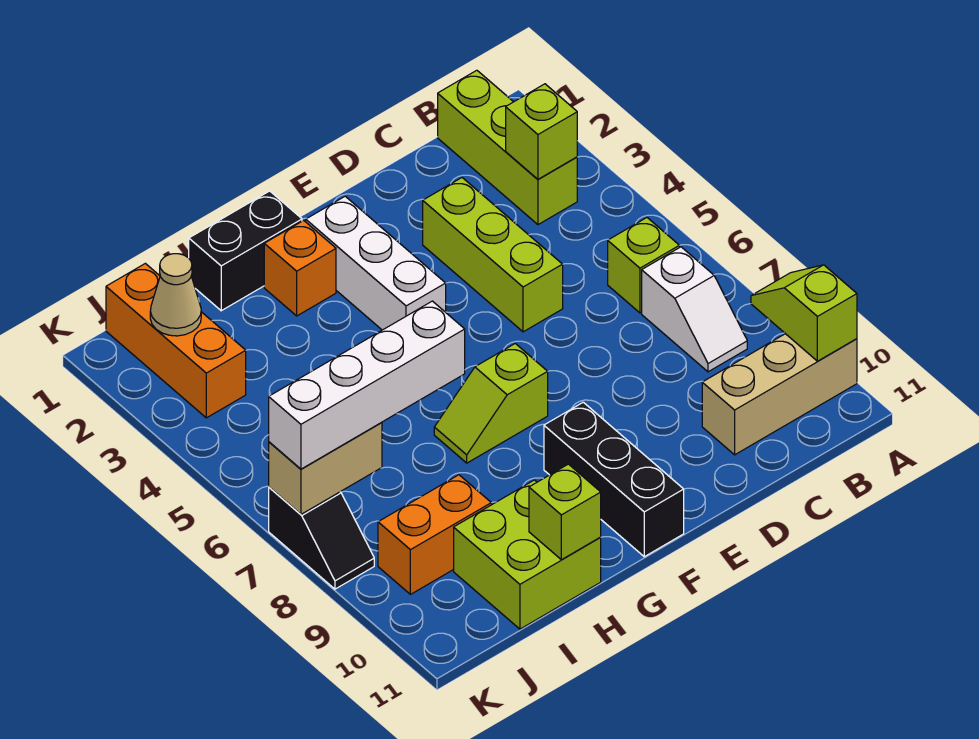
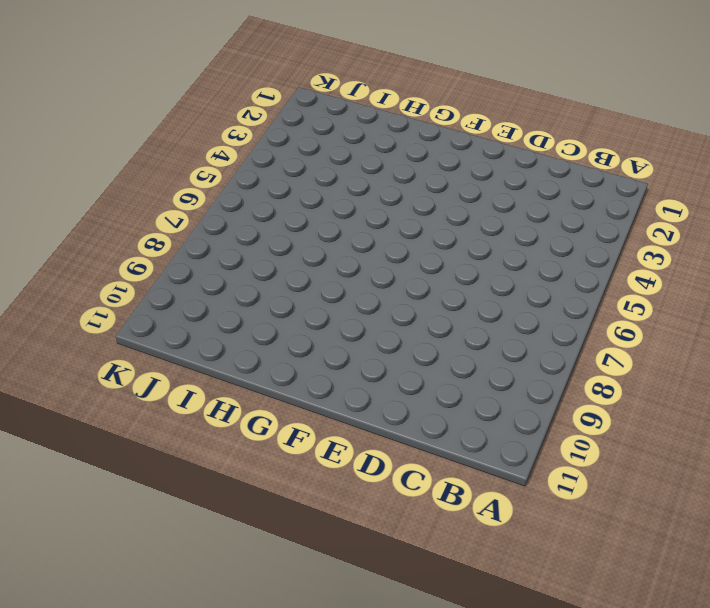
none -> tan brick A10:C10 level 1
none -> lime brick B1:B3 level 1
none -> lime brick B6 level 1

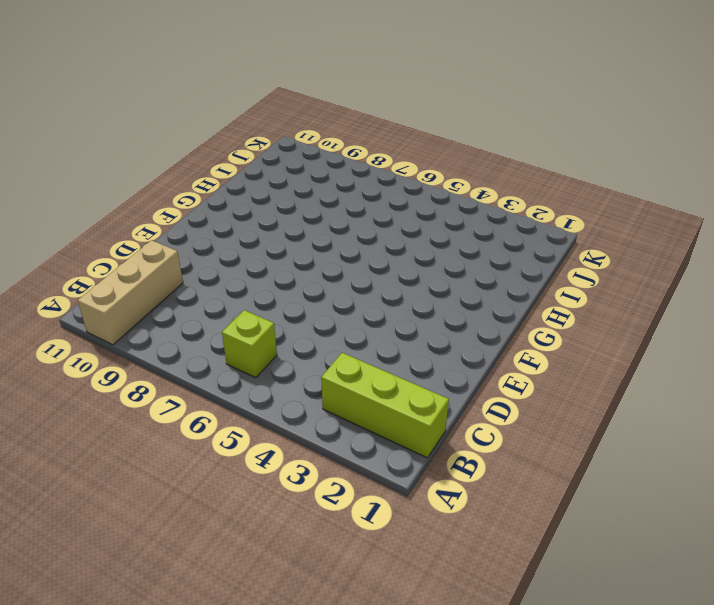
none -> white slope B7:B8 level 1 top 7
none -> lime brick D3:D5 level 1
none -> white brick F2:F4 level 1

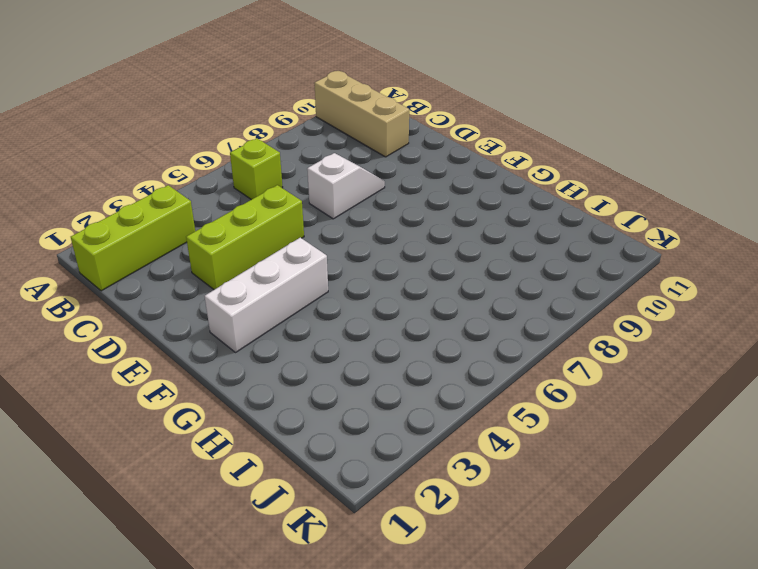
white slope D7:D8 level 1 top 7 -> white slope B7:B8 level 1 top 7
none -> lime slope F7:G7 level 1 top F
none -> black brick F9:F11 level 1
none -> black brick G1:H1 level 1

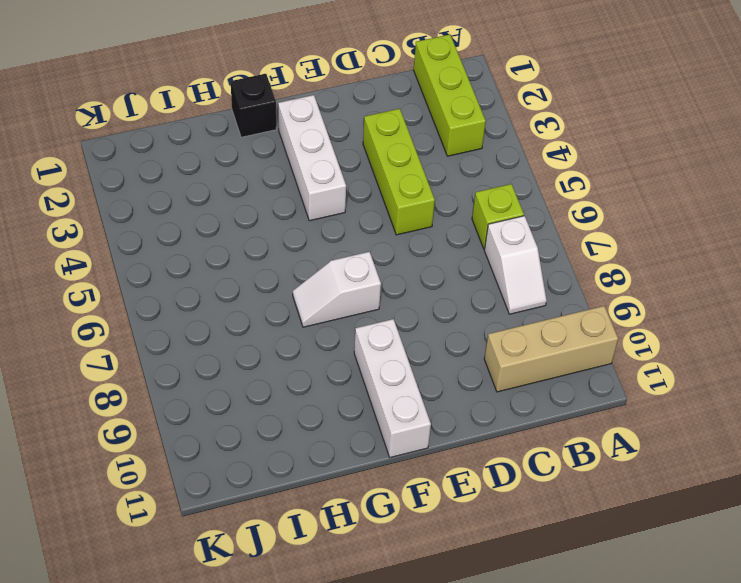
white slope F7:G7 level 1 top F -> lime slope F7:G7 level 1 top F
white brick F9:F11 level 1 -> black brick F9:F11 level 1
black brick G1 level 1 -> black brick G1:H1 level 1
none -> orange brick G2 level 1
none -> lime brick H10:I11 level 1
none -> orange brick I9:J9 level 1

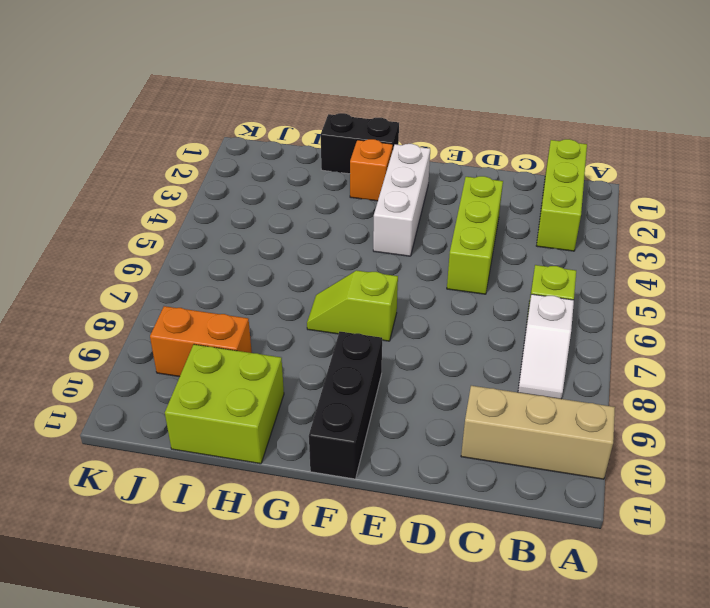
none -> orange brick J1:J3 level 1
none -> black slope K7:K8 level 1 top 7
none -> lime slope A9:A10 level 2 top 10

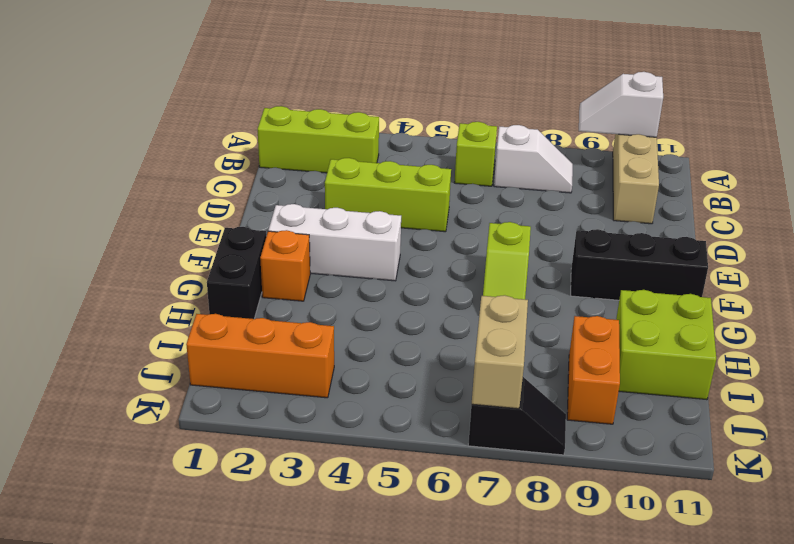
white slope A9:A10 level 2 top 10 -> lime slope A9:A10 level 2 top 10
none -> lime brick B3 level 2
none -> lime brick H11 level 2
none -> tan cone J2 level 2

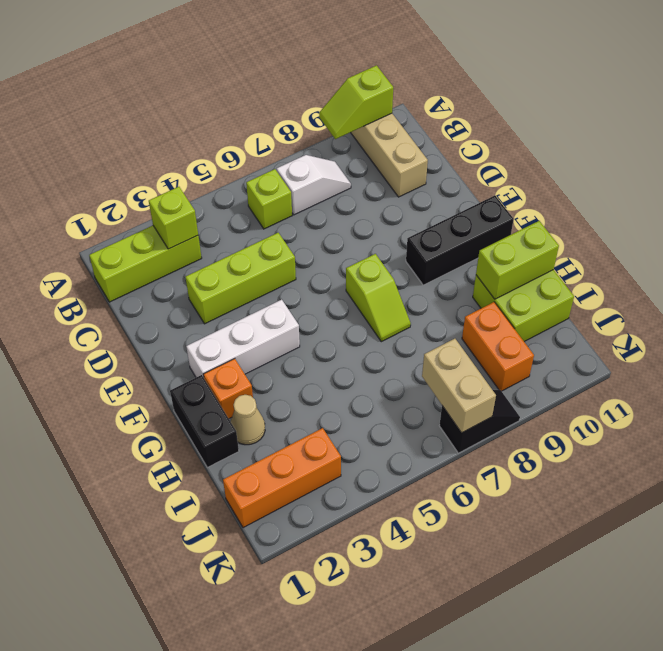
tan cone H2 level 1 -> tan cone J2 level 2
lime brick H10:H11 level 2 -> lime brick H11 level 2
none -> white brick H7:K7 level 3

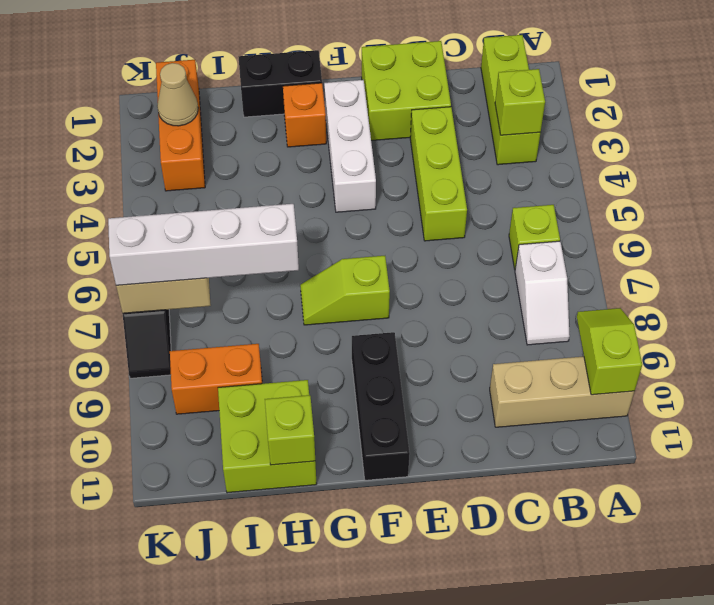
lime brick D1:E2 level 1 -> none

